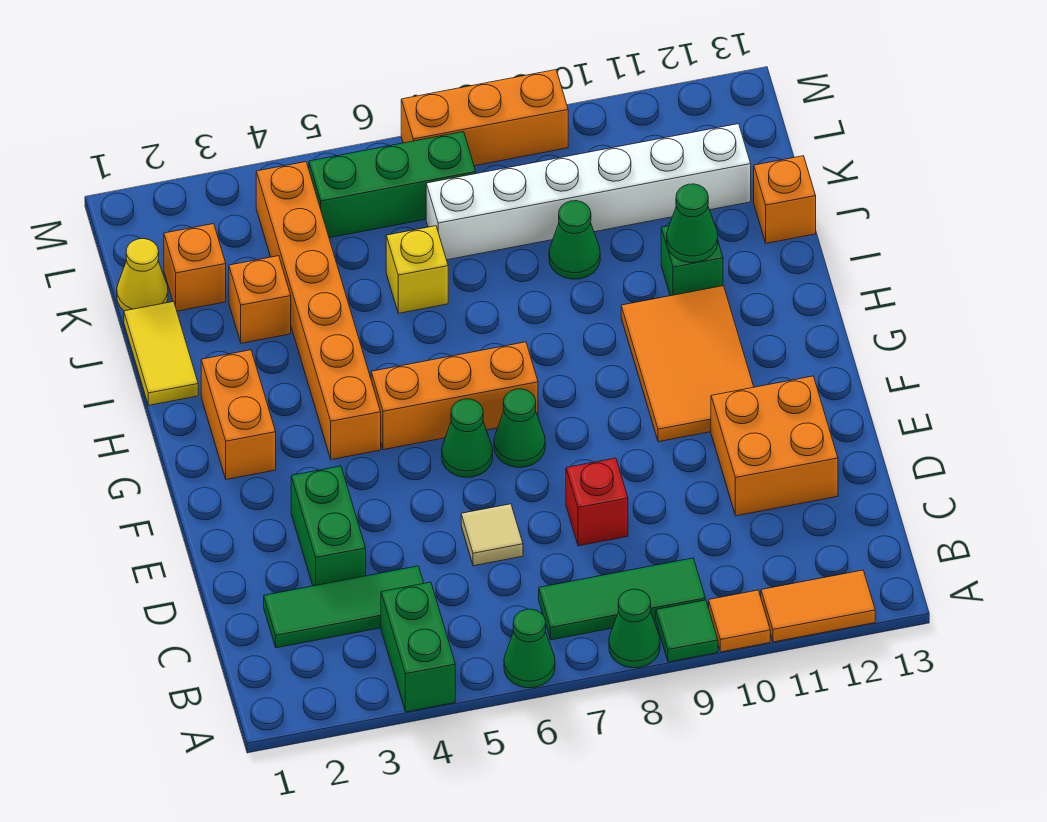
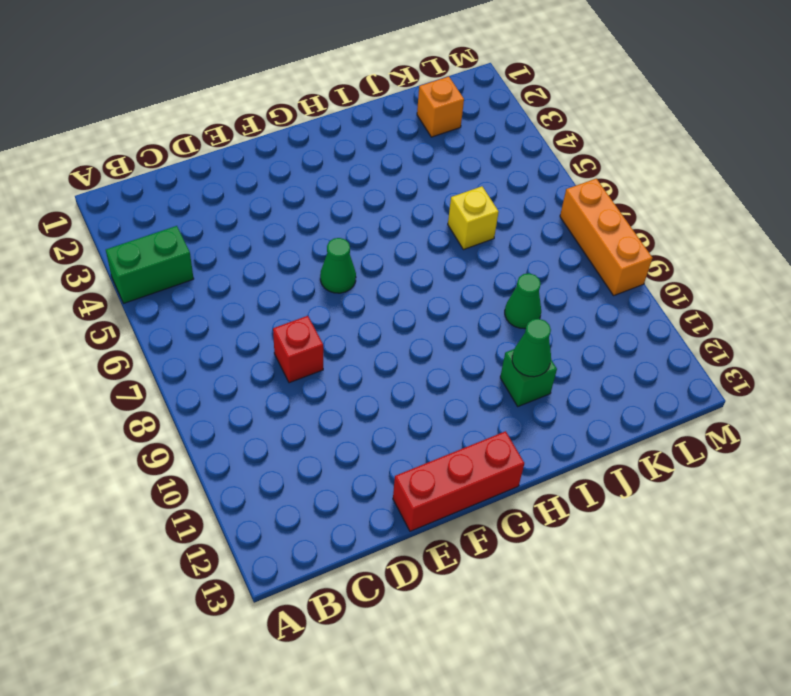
red brick E13:G13 level 1 -> none
none -> green cone A6 level 1
none -> green cone A8 level 1
none -> green tile A9 level 1
none -> orange tile A10 level 1

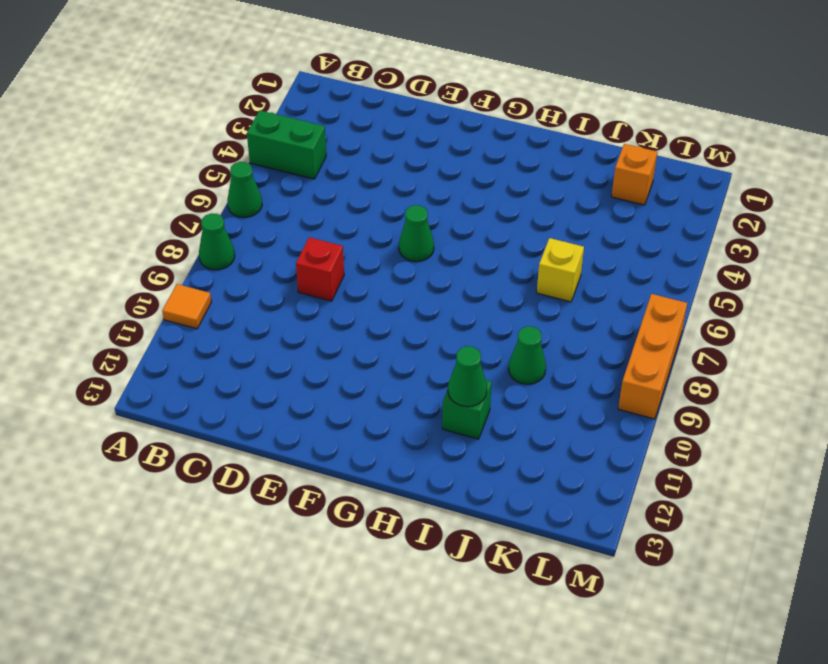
none -> green tile A9 level 1
none -> orange tile A11:A12 level 1
none -> green tile B7:B9 level 1
none -> green tile C2:C4 level 1

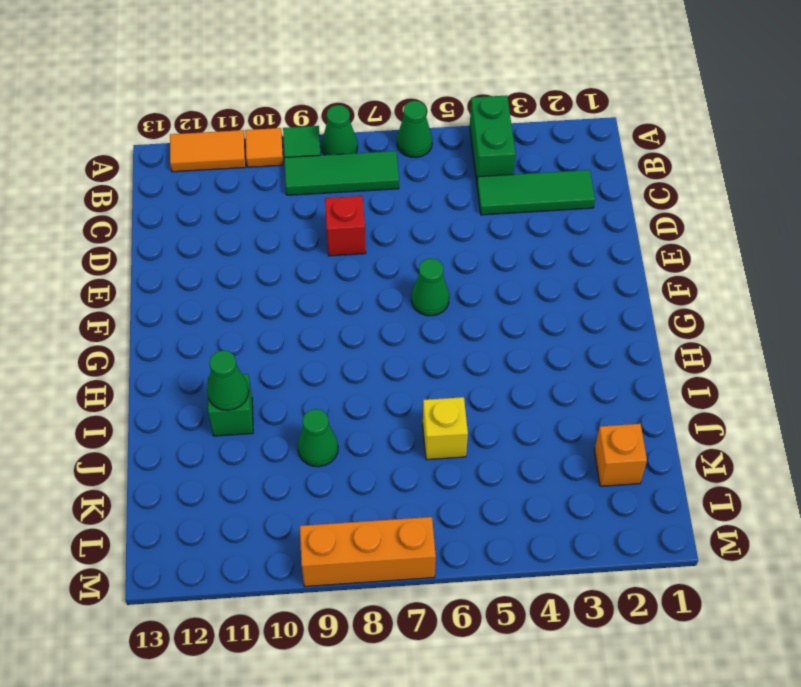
none -> green brick D3:E3 level 1
none -> tan tile D6 level 1
none -> orange brick D11:E12 level 1
none -> green cone F7 level 1

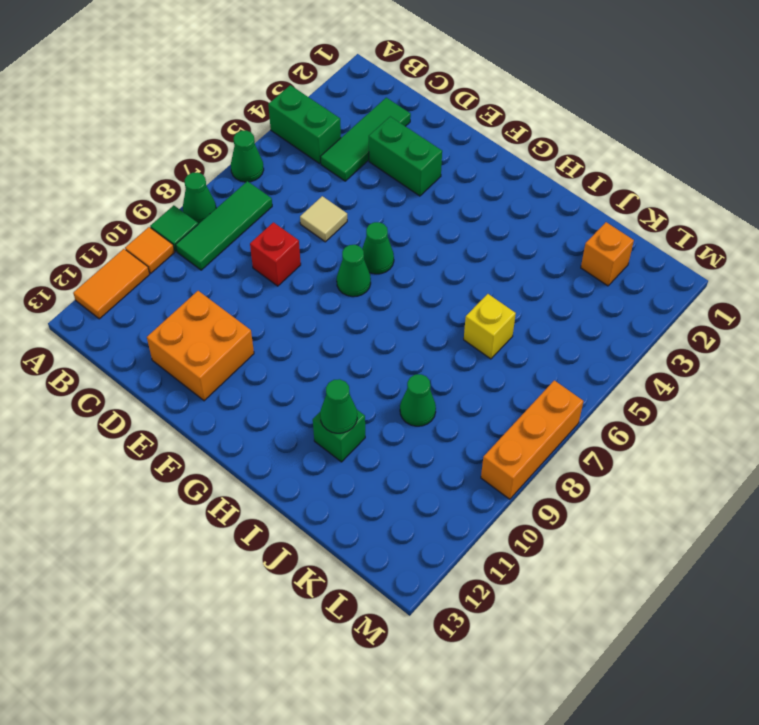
none -> orange tile F10:H11 level 1
none -> orange brick G2:H2 level 1
none -> orange brick G4:L4 level 1
none -> orange brick G5:G7 level 1

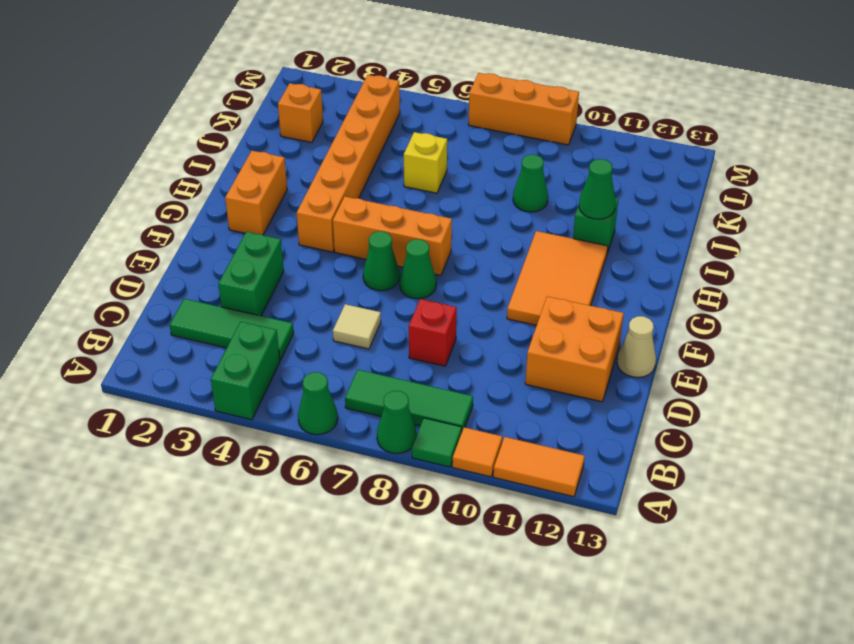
tan cone E13 level 1 -> none
none -> yellow tile I1:J1 level 1
none -> orange brick J3 level 1
none -> orange brick J13 level 1
none -> yellow cone K1 level 1

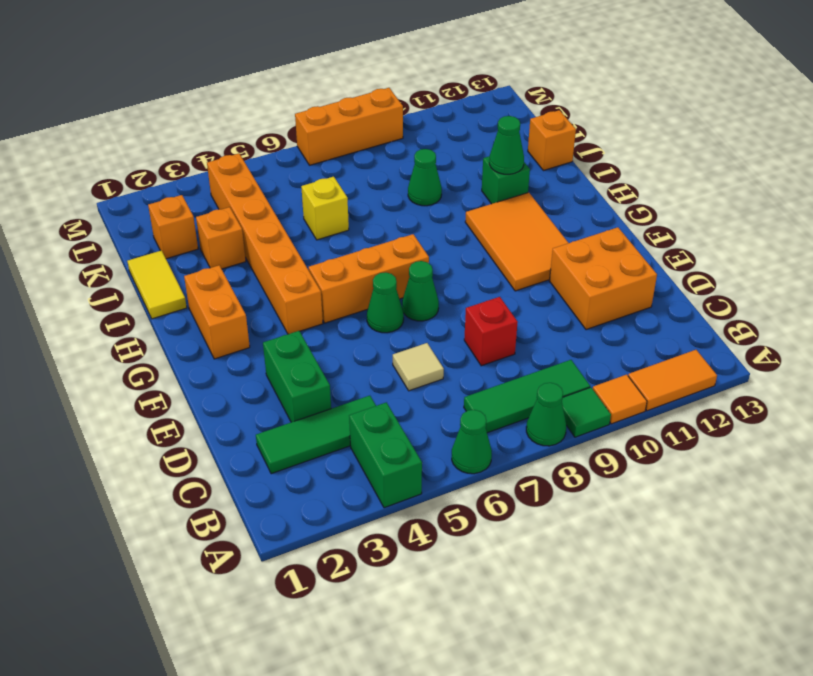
none -> yellow cone K1 level 1
none -> white brick K7:K12 level 1
none -> green brick L5:L7 level 1

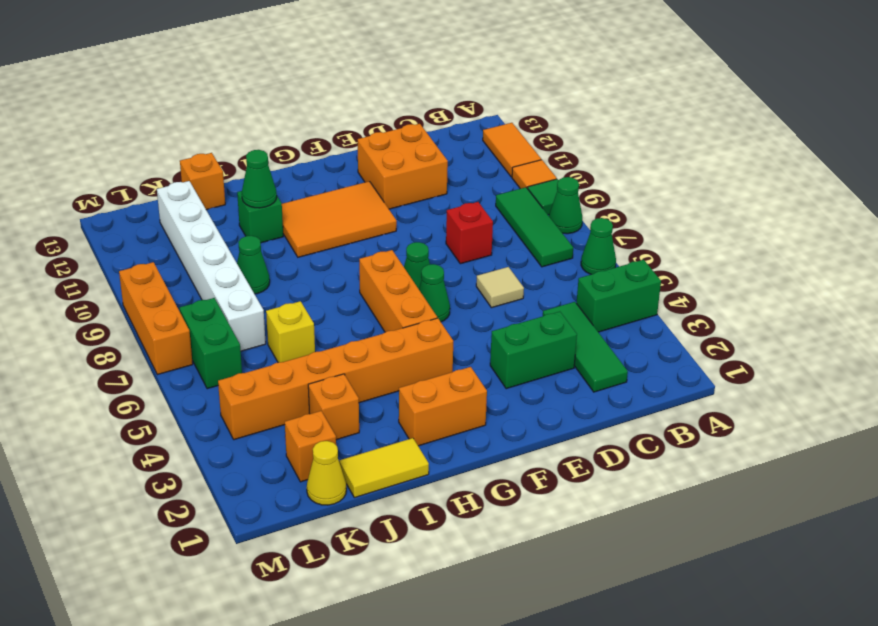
green brick L6:L7 level 1 -> green brick L5:L7 level 1

